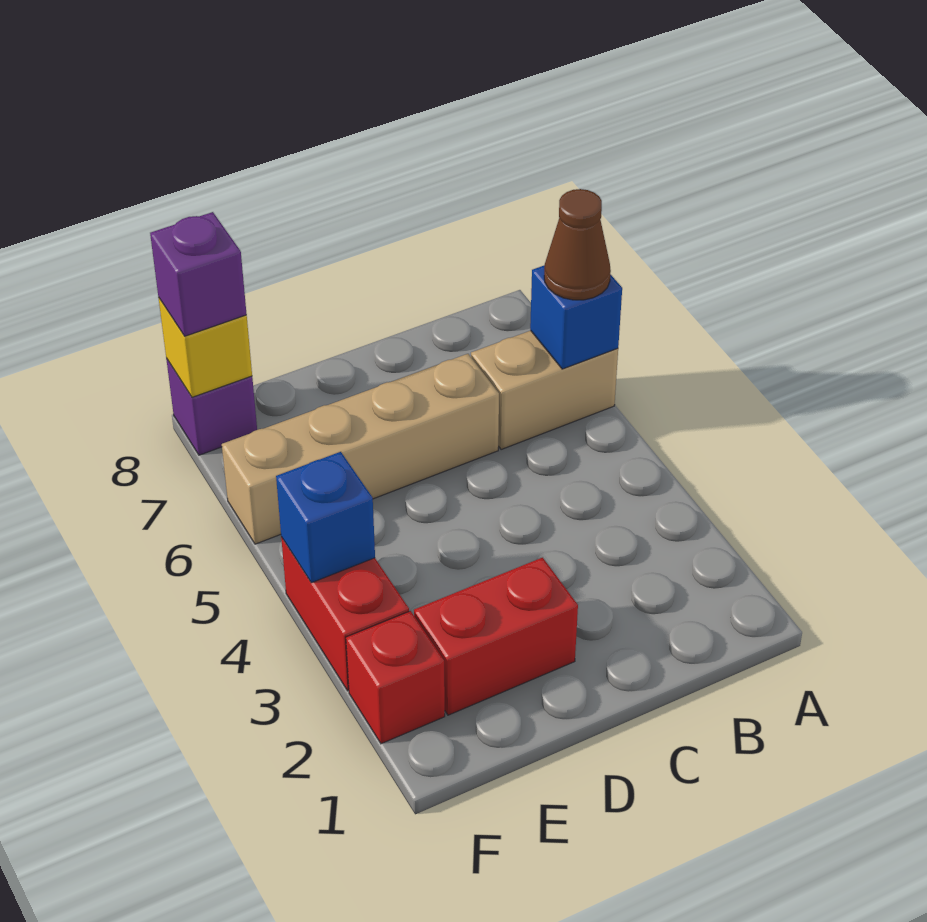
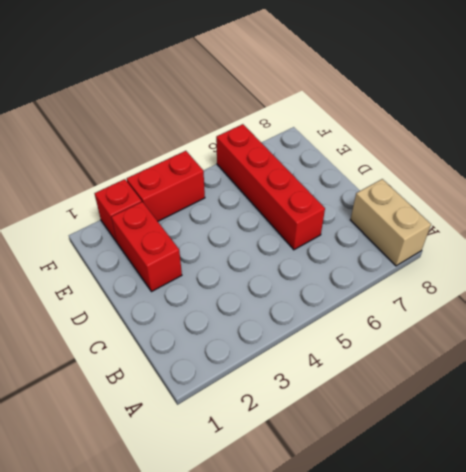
tan brick A8:B8 level 1 -> tan brick A6:B6 level 1
red brick C6:F6 level 1 -> tan brick C6:F6 level 1
none -> purple brick F8 level 1
none -> blue brick A6 level 2

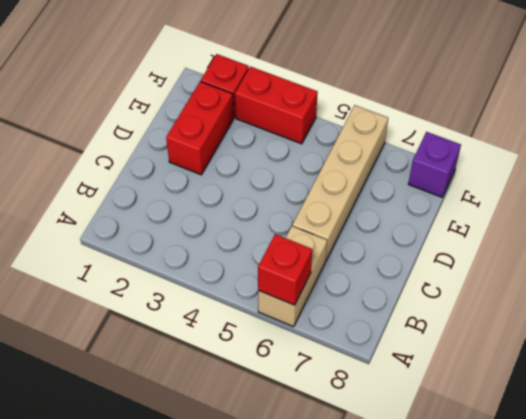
red brick A6 level 2 -> blue brick A6 level 2
none -> blue brick F4 level 2
none -> yellow brick F8 level 2

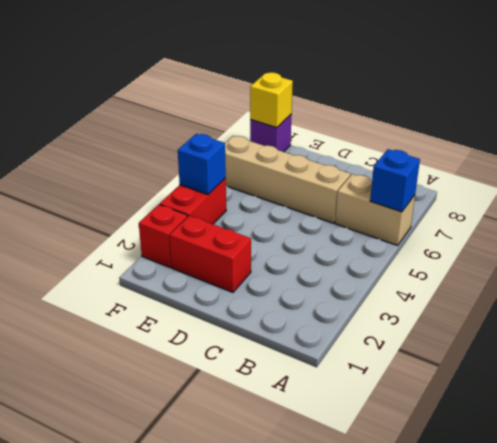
none -> brown cone A6 level 3
none -> purple brick F8 level 3

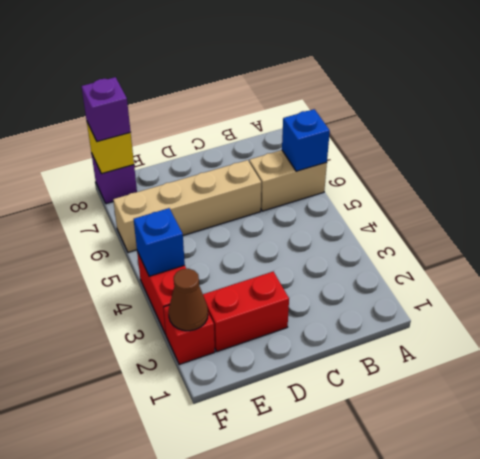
brown cone F2 level 2 -> brown cone A6 level 3

